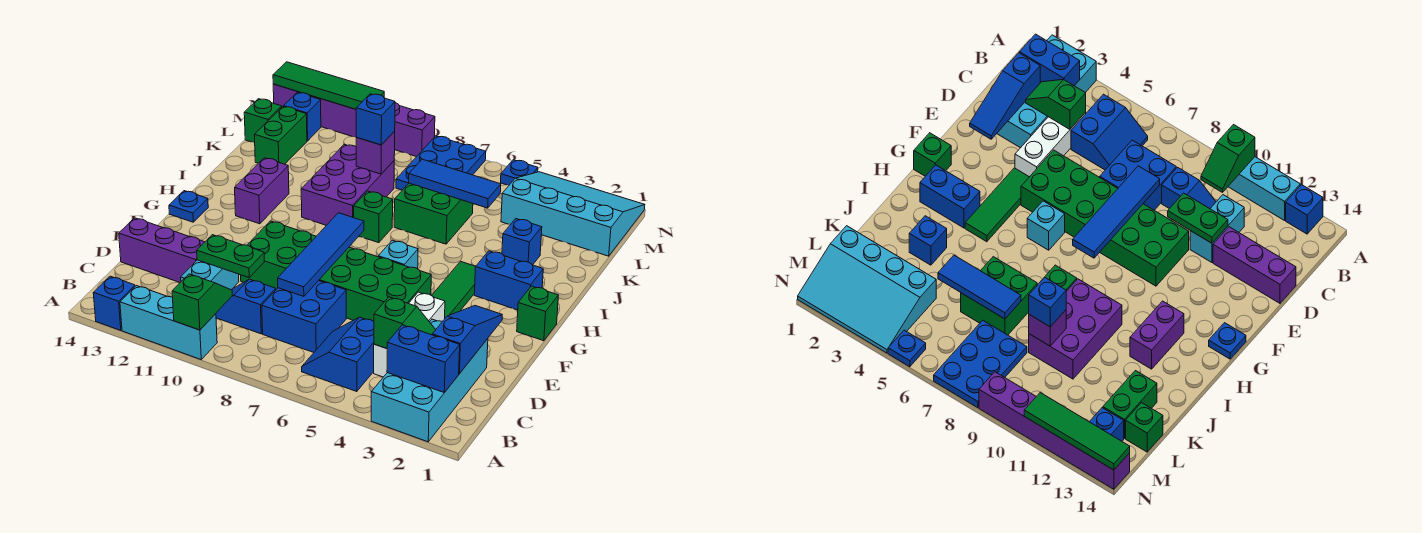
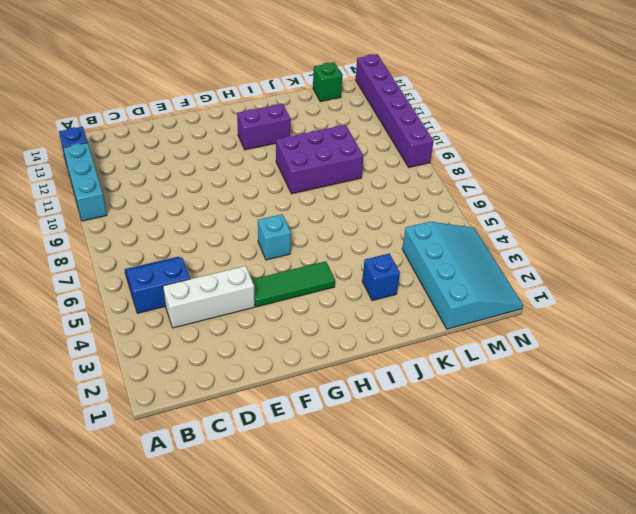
none -> cyan brick A2:D3 level 1
none -> blue brick C7:D8 level 1
none -> blue slope C9:C10 level 1 top 9
none -> cyan brick C11:D11 level 1

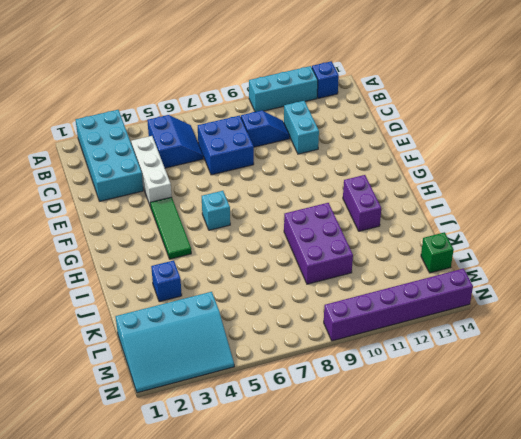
none -> purple brick D12:D14 level 1
none -> green brick E5:F10 level 1
none -> green brick G1 level 1
none -> blue plate G14 level 1

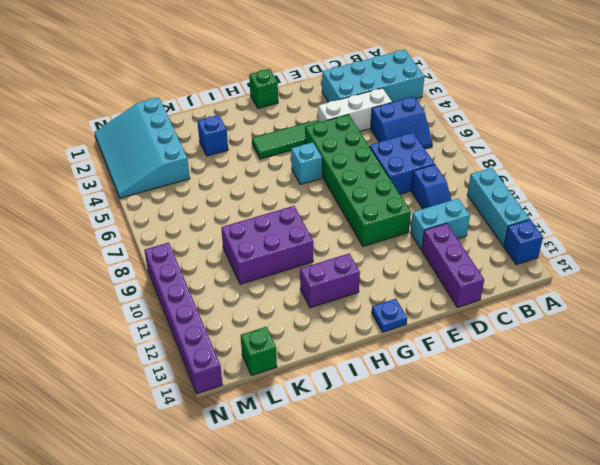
none -> blue brick H2:H3 level 1
none -> green brick I8 level 1
none -> green brick J6:K7 level 1
none -> green brick K13:L13 level 1

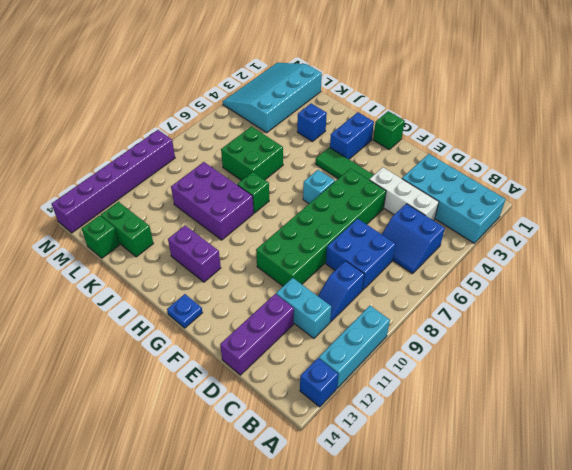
none -> blue plate L7:N8 level 1
none -> blue brick M13 level 1
none -> blue plate N5 level 1
none -> green slope A10:B10 level 2 top A

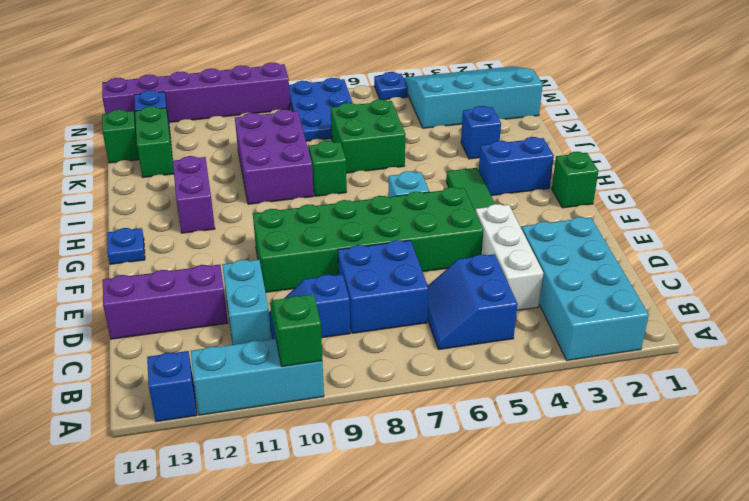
none -> blue brick B2:B3 level 2
none -> blue slope C2:E2 level 2 top C
none -> green slope C3:C4 level 2 top 4
none -> blue tile D8:G8 level 2

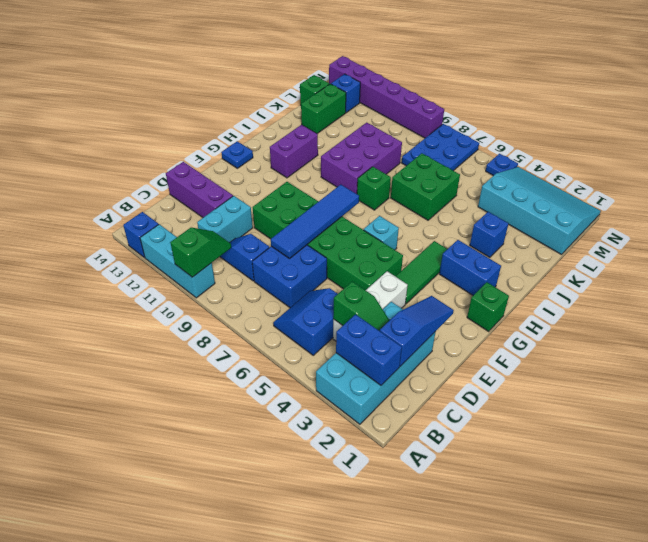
none -> green plate D10:D11 level 2
none -> blue tile K5:K7 level 2
none -> purple brick K9 level 2
none -> green tile N11:N14 level 2

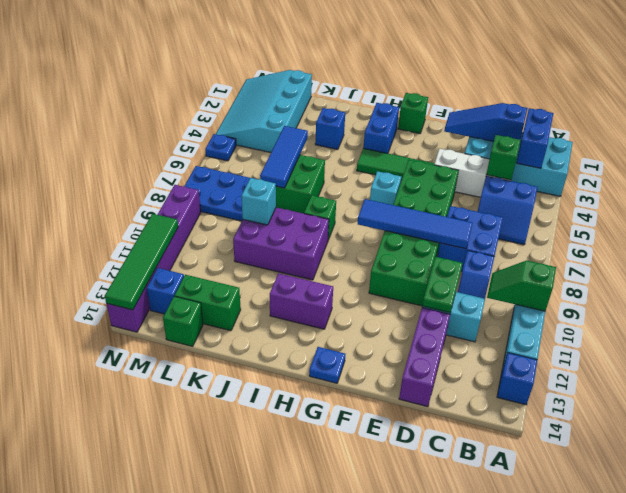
cyan brick K9 level 2 -> purple brick K9 level 2
none -> blue brick K9 level 3

